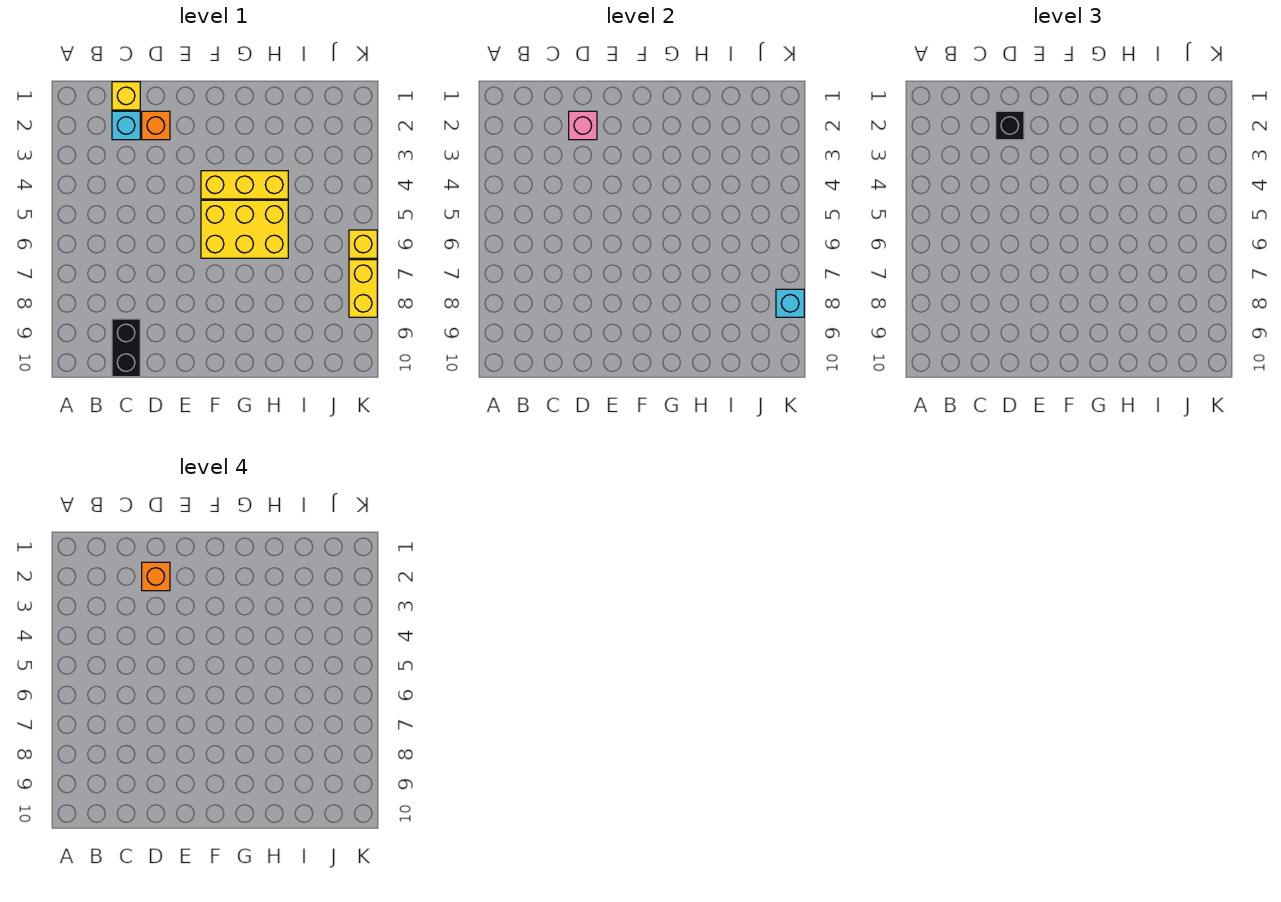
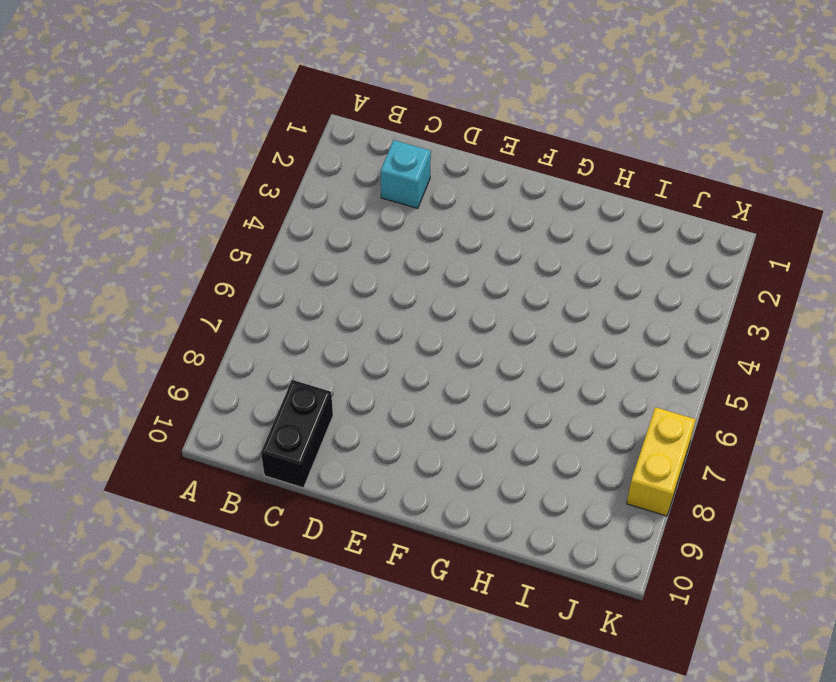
none -> yellow brick C1 level 1
none -> orange brick D2 level 1
none -> yellow brick F4:H4 level 1

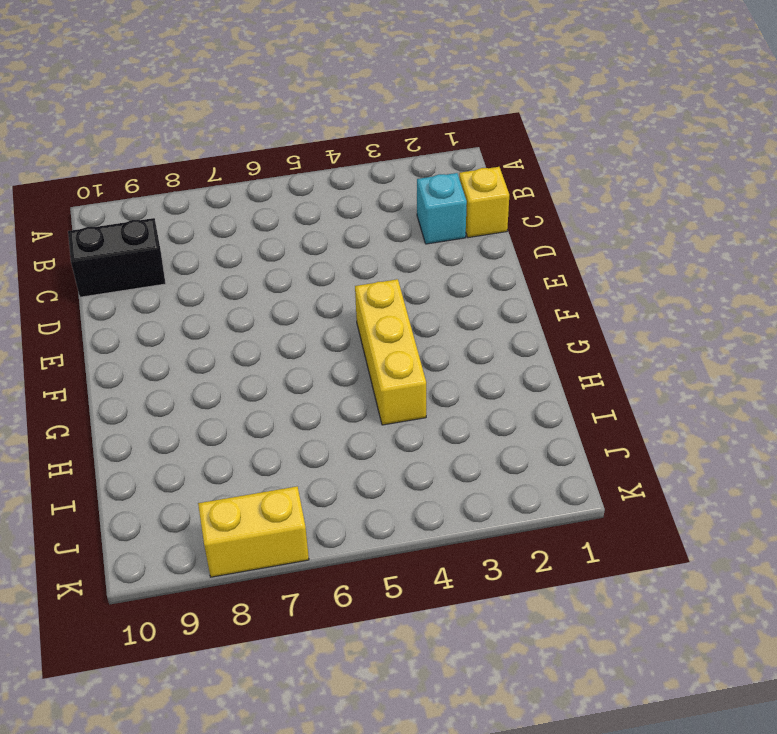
none -> orange brick D2 level 1
none -> yellow brick F5:H6 level 1
none -> yellow brick K6 level 1

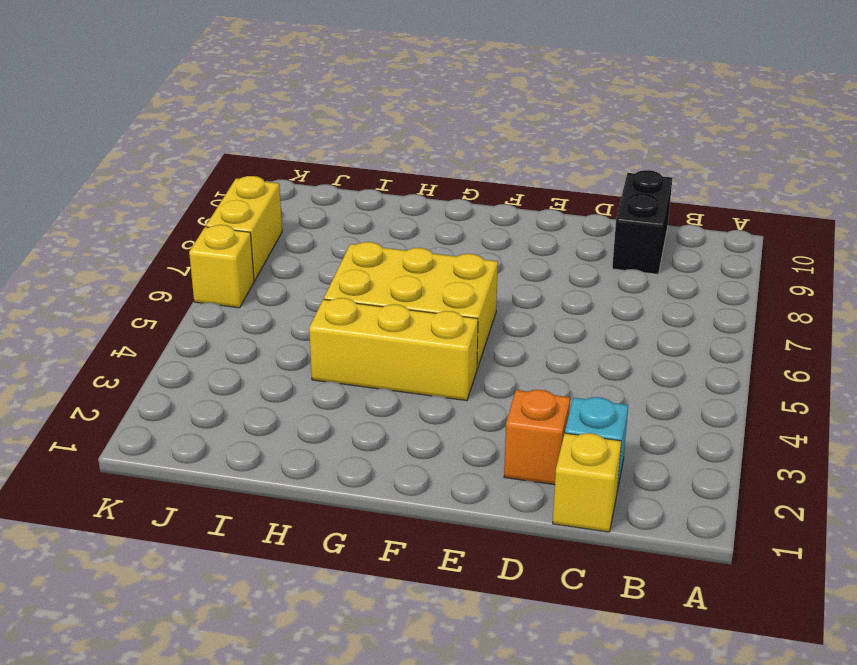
none -> pink brick D2 level 2
none -> cyan brick K8 level 2
none -> black brick D2 level 3

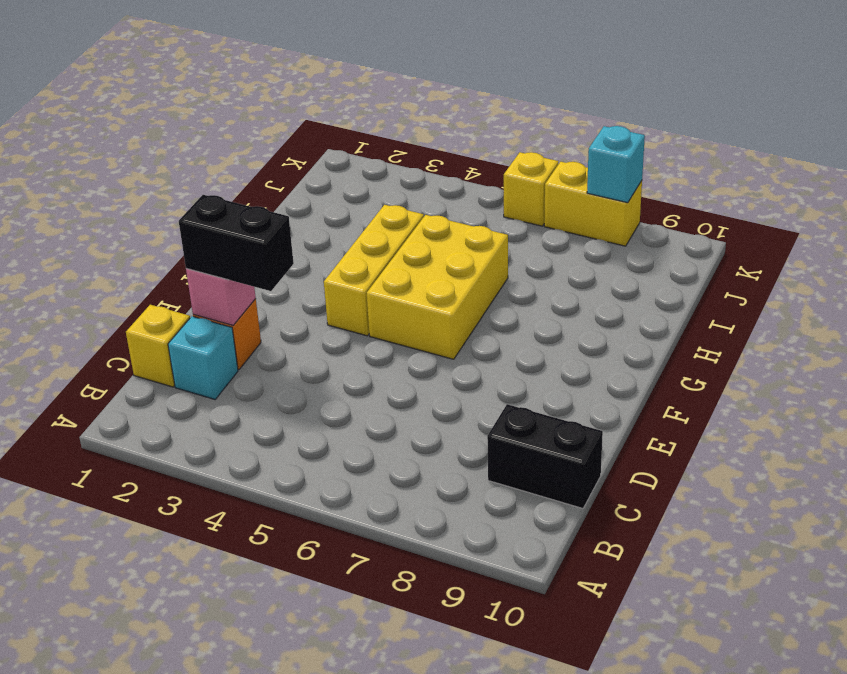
black brick D2:D3 level 3 -> black brick D2 level 3
none -> orange brick D2 level 4

